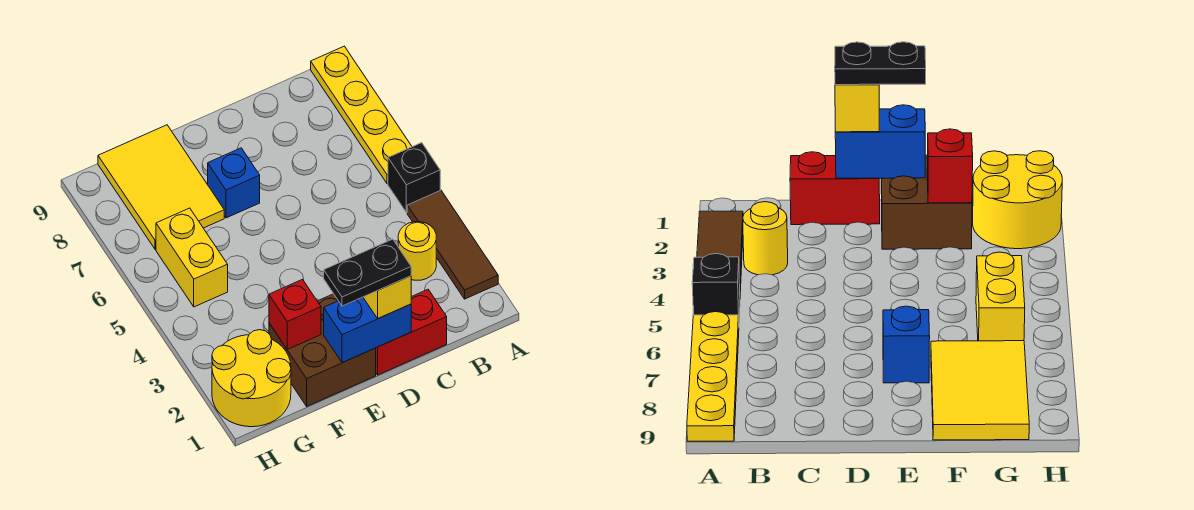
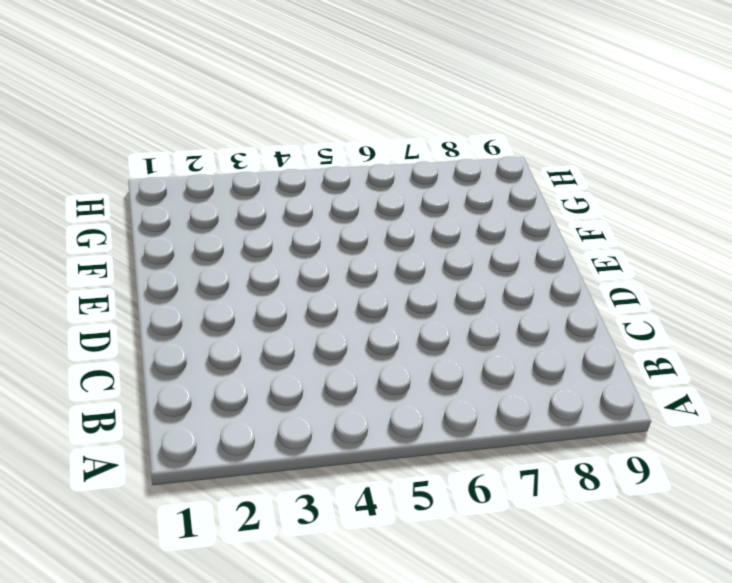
none -> brown tile A2:A4 level 1
none -> black brick A5 level 1
none -> yellow plate A6:A9 level 1

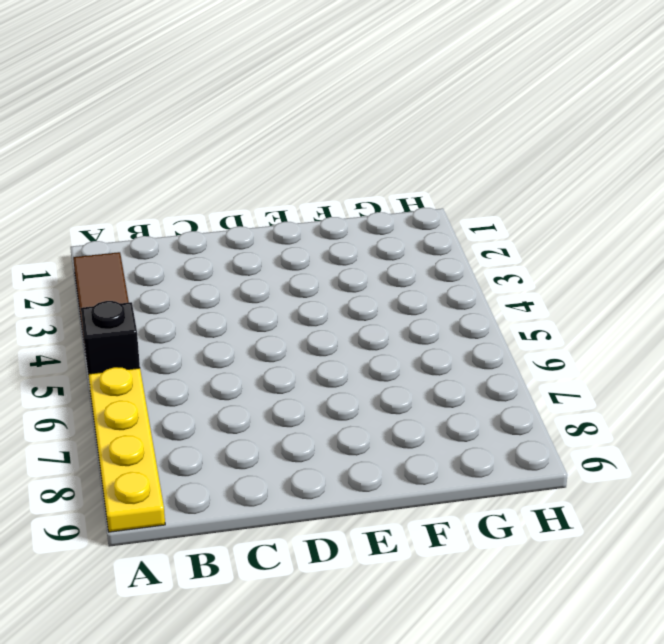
none -> yellow round brick B3 level 1
none -> red brick C1:D1 level 1
none -> brown brick E1:F2 level 1

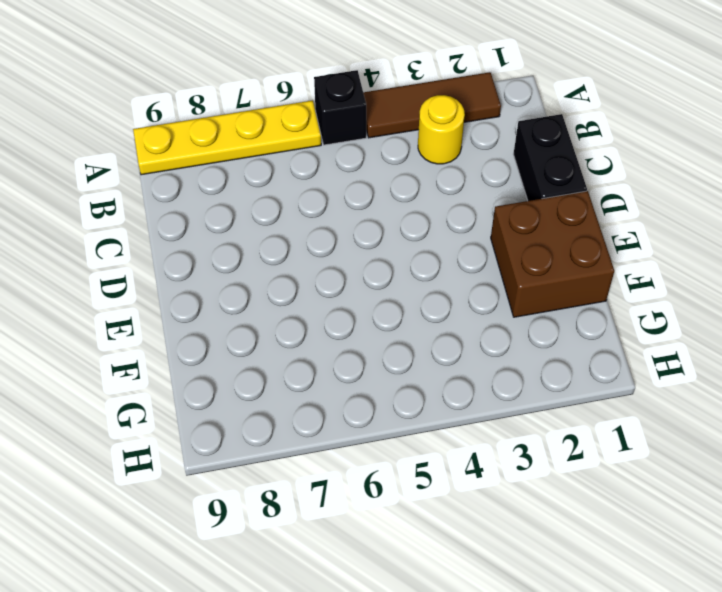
black brick C1:D1 level 1 -> red brick C1:D1 level 1
none -> blue brick E7 level 1
none -> yellow tile F7:G9 level 1
none -> yellow round brick G1:H2 level 1

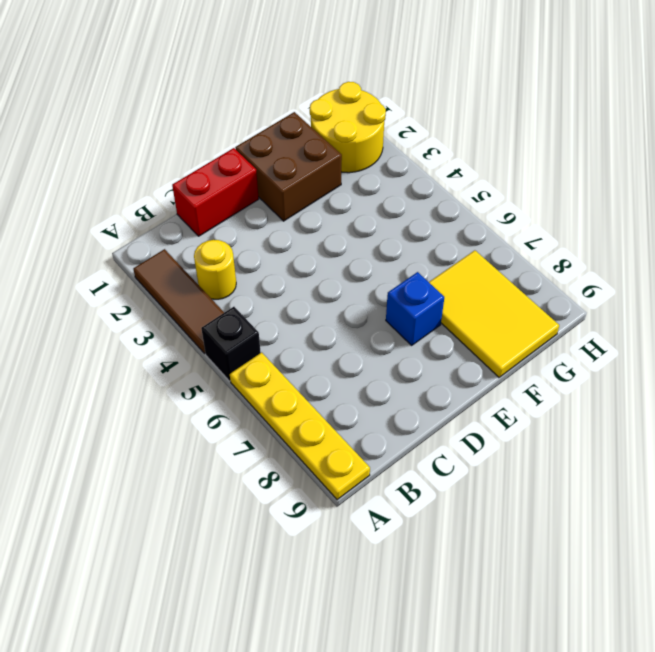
none -> yellow brick G5:G6 level 1
none -> blue brick D1:E1 level 2
none -> red brick F2 level 2

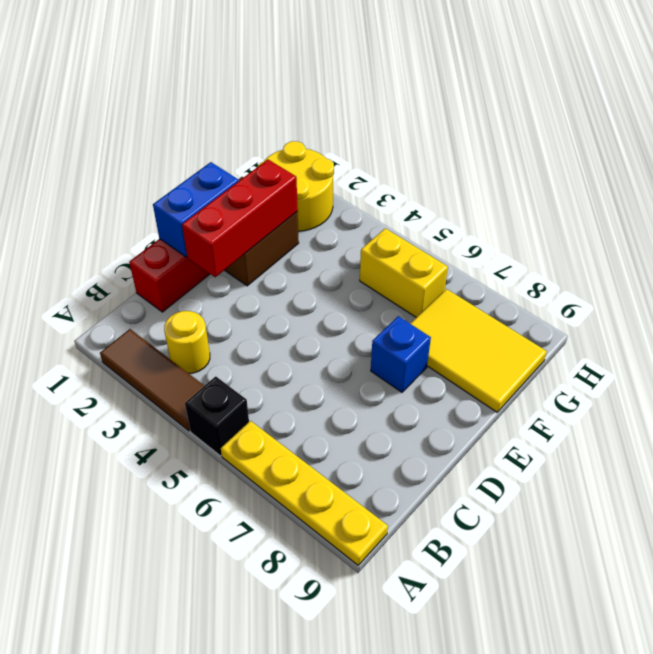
red brick D2:F2 level 2 -> red brick F2 level 2
none -> yellow brick D1 level 3
none -> black plate D1:E1 level 4

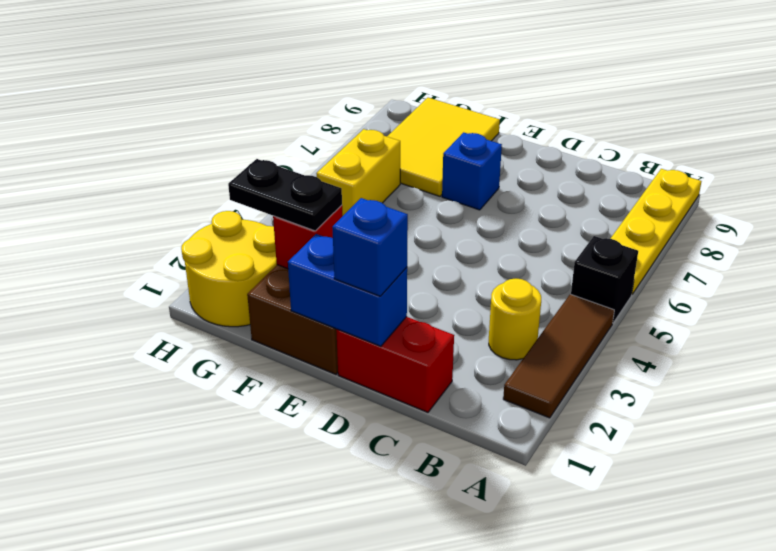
blue brick D1 level 3 -> yellow brick D1 level 3
black plate F2:G2 level 3 -> black plate D1:E1 level 4

